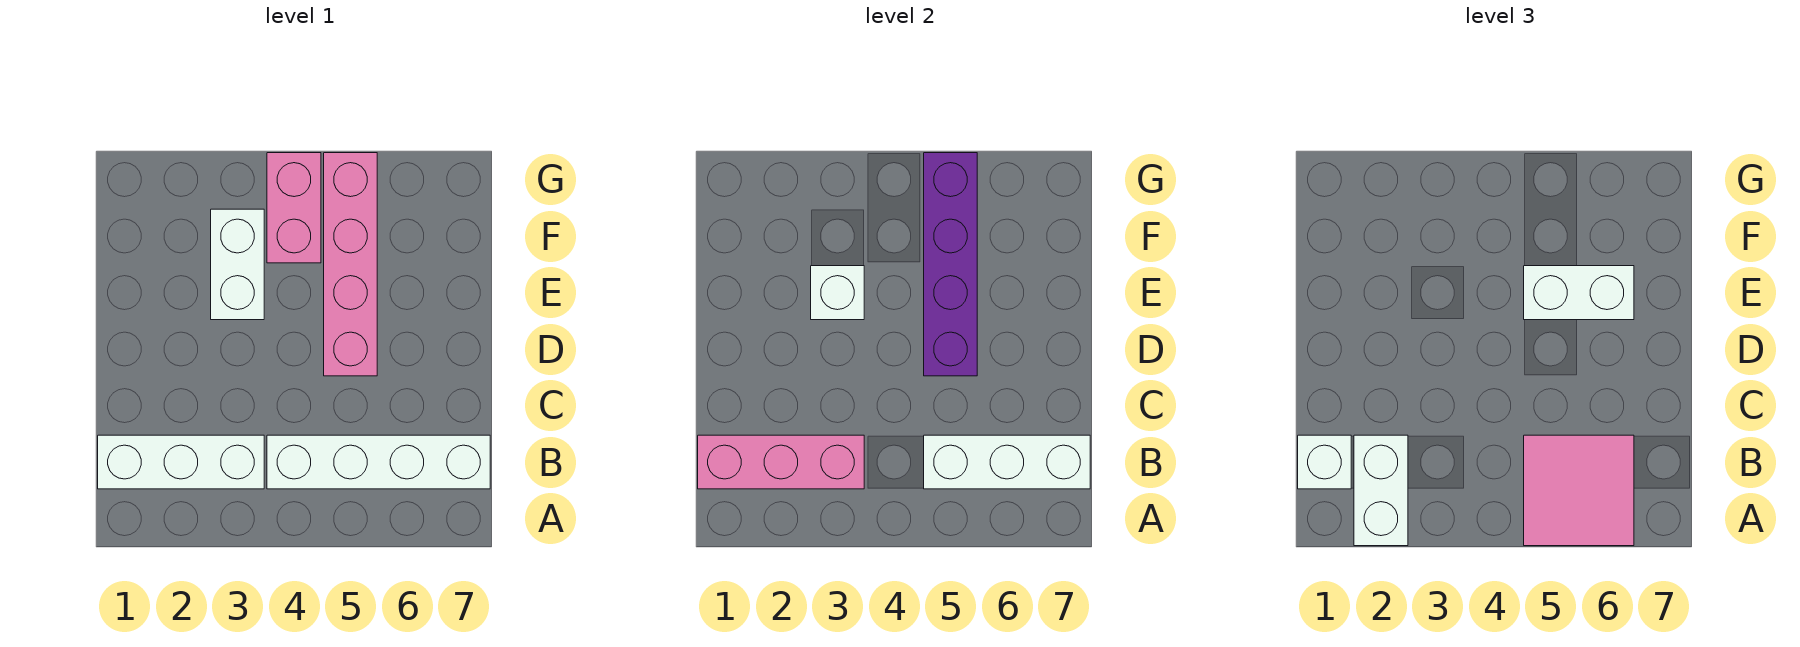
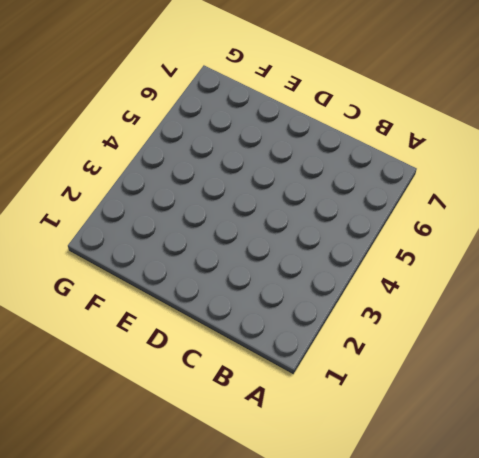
none -> white brick B1:B3 level 1
none -> white brick B4:B7 level 1
none -> pink brick D5:G5 level 1

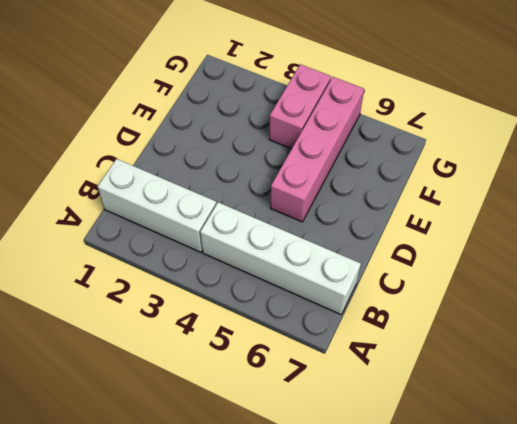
none -> white brick E3:F3 level 1
none -> pink brick B1:B3 level 2
none -> white brick B5:B7 level 2

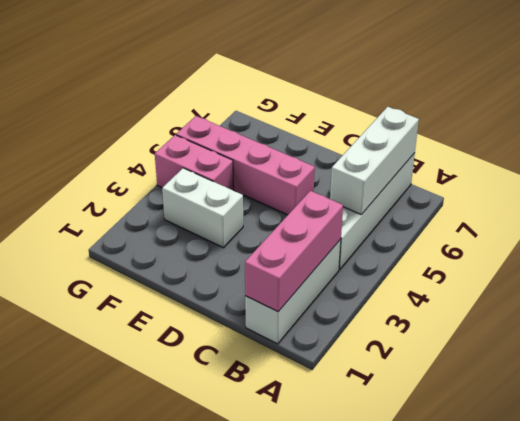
none -> purple brick D5:G5 level 2
none -> white brick E3 level 2
none -> white brick A2:B2 level 3

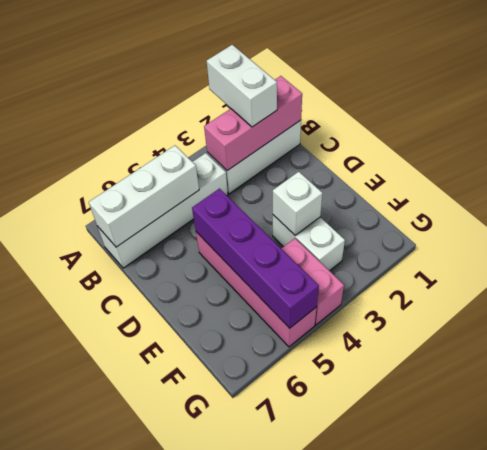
none -> pink tile A5:B6 level 3
none -> white brick B1 level 3
none -> white brick E5:E6 level 3

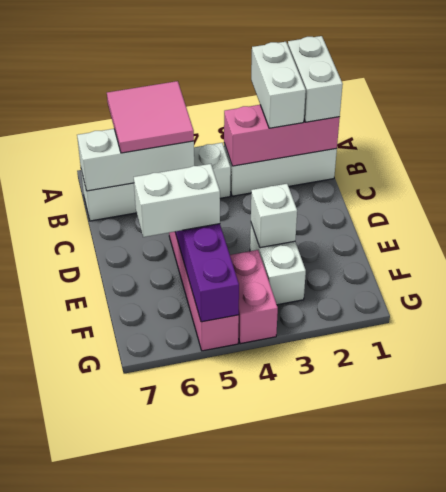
white brick A1:B1 level 3 -> white brick B1 level 3

